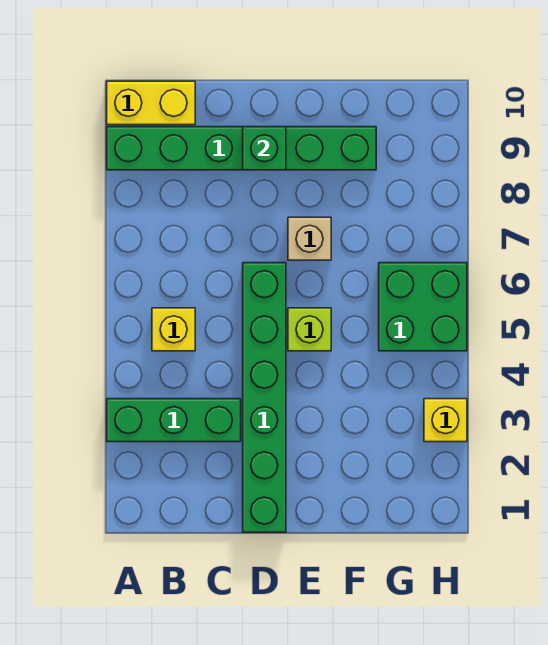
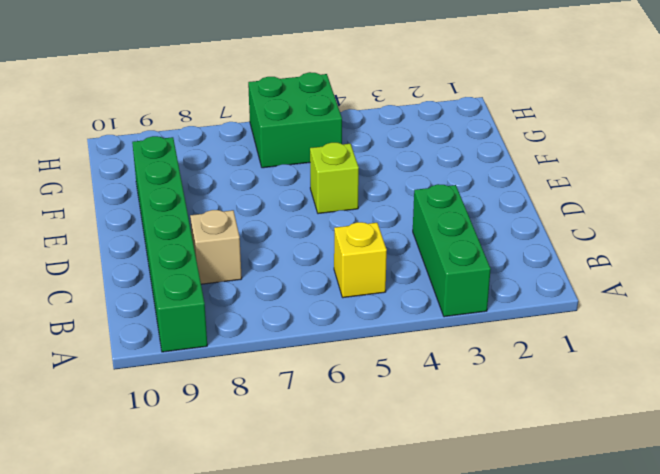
tan brick C8 level 1 -> tan brick E7 level 1
none -> yellow brick A10:B10 level 1
none -> green brick D1:D6 level 1

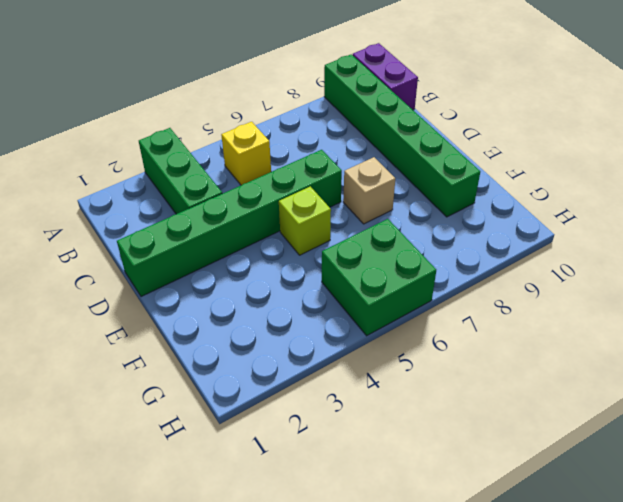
purple brick A10:B10 level 1 -> yellow brick A10:B10 level 1
none -> yellow brick H3 level 1
none -> green brick D9 level 2

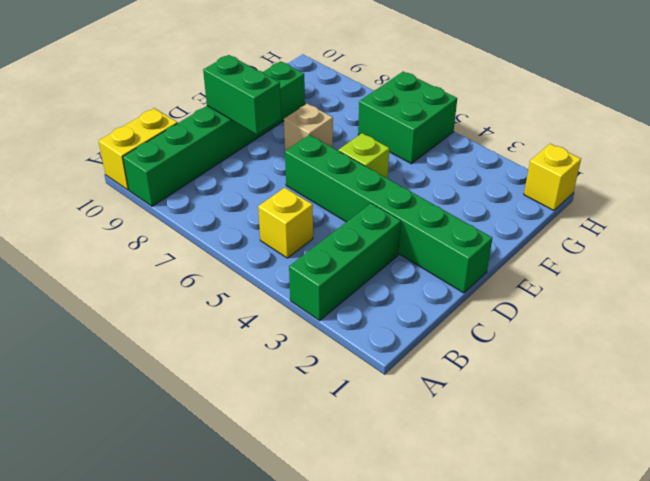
green brick D8:D9 level 2 -> green brick D9 level 2
yellow brick H1 level 1 -> yellow brick H3 level 1

